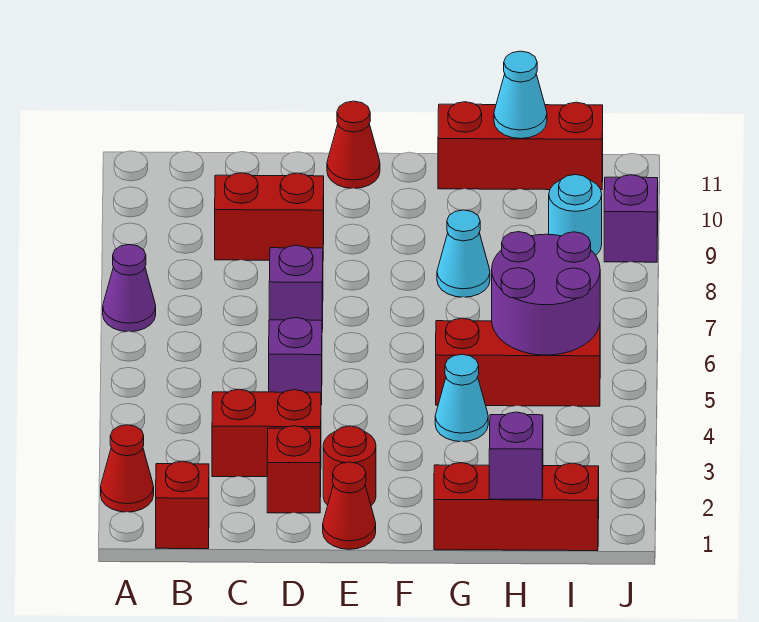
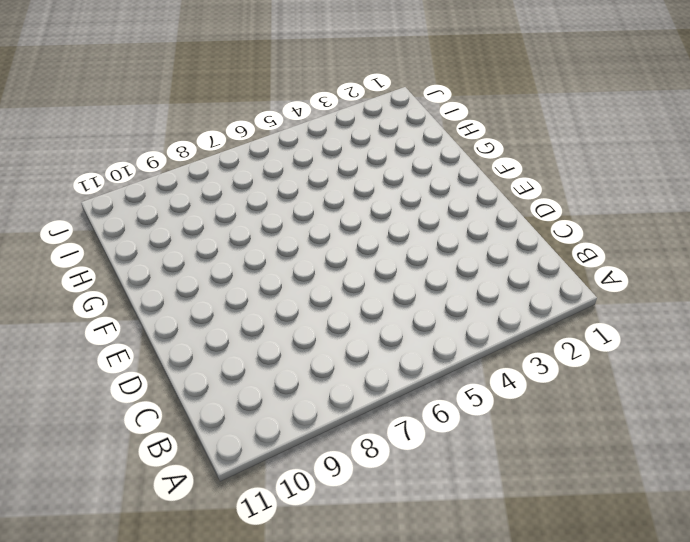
none -> red cone A2 level 1
none -> purple cone A7 level 1
none -> red brick B1 level 1

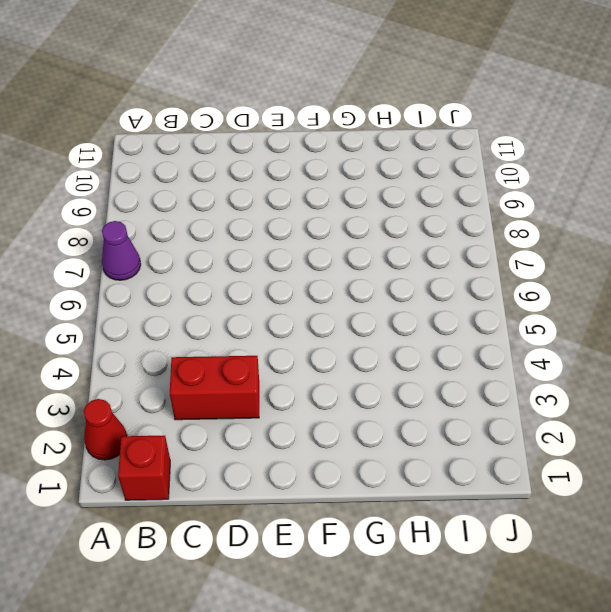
none -> red brick C9:D9 level 1
none -> red brick D2 level 1
none -> purple brick D5 level 1

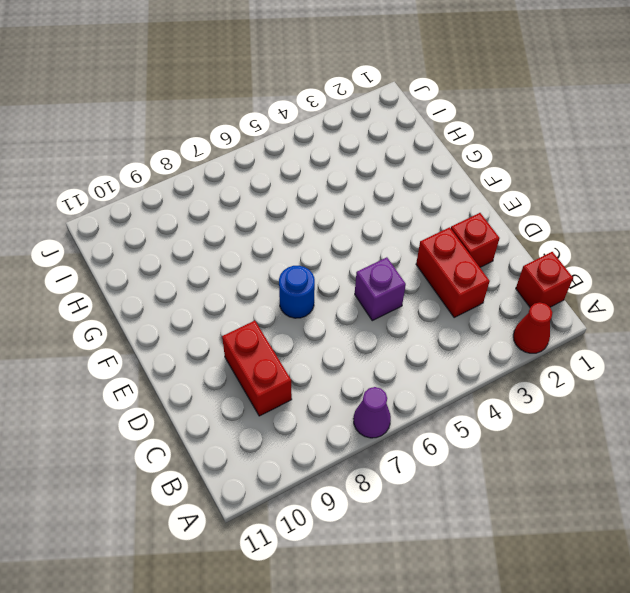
blue round brick E7 level 1 -> none
none -> purple brick D7 level 1
none -> red cone E1 level 1
none -> red round brick E2 level 1

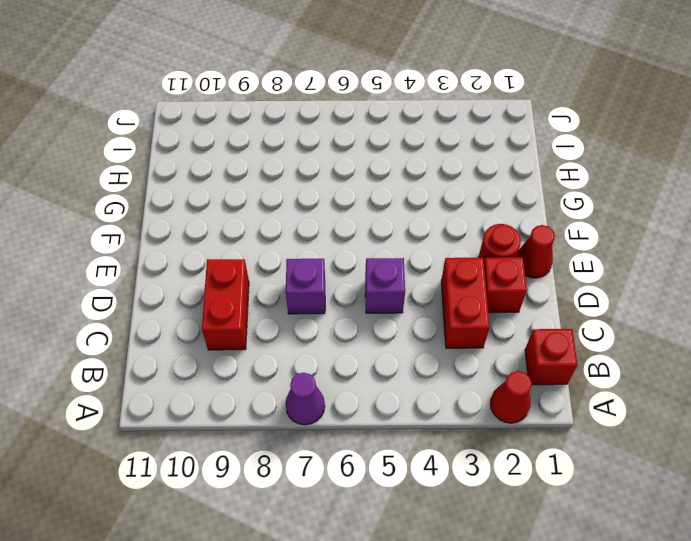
none -> red cone E11 level 1
none -> red brick G1:I1 level 1
none -> cyan cone G4 level 1

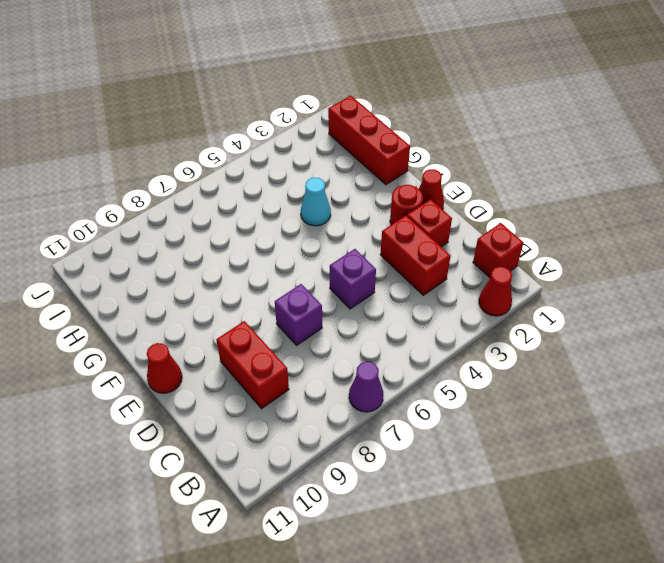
none -> red brick G5:I5 level 1
none -> cyan cone G8 level 1
none -> red brick G11:I11 level 1

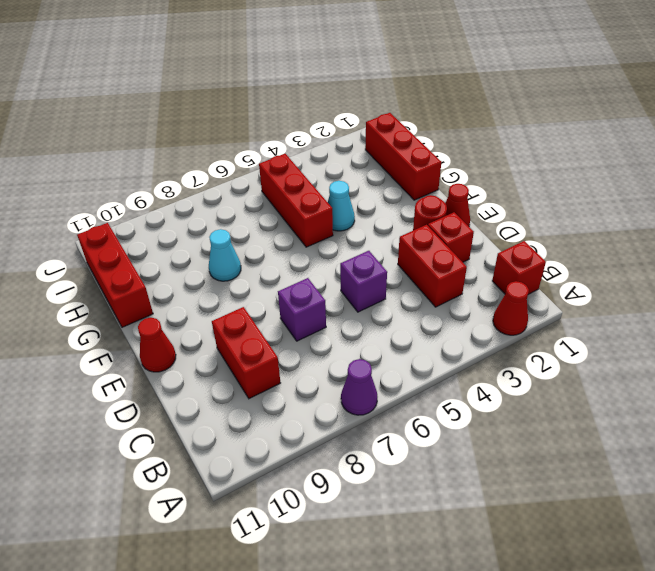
none -> cyan round brick I9 level 1
none -> purple brick J9 level 1
none -> purple brick H1 level 2

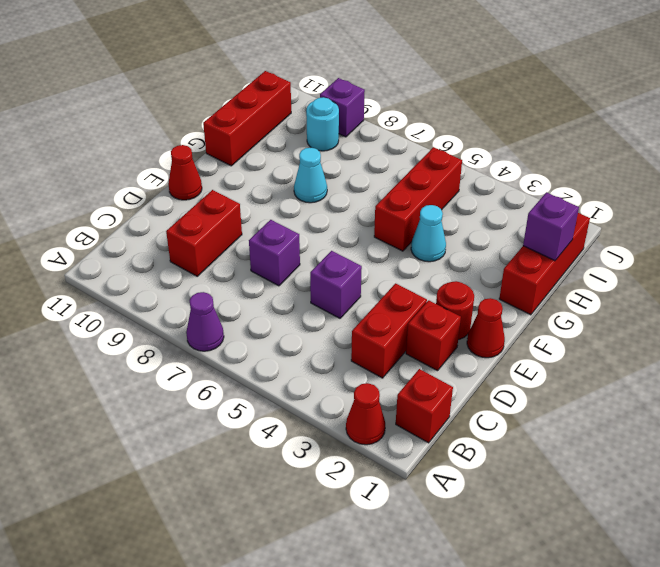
none -> purple round brick H5:I6 level 2
none -> cyan cone H11 level 2

